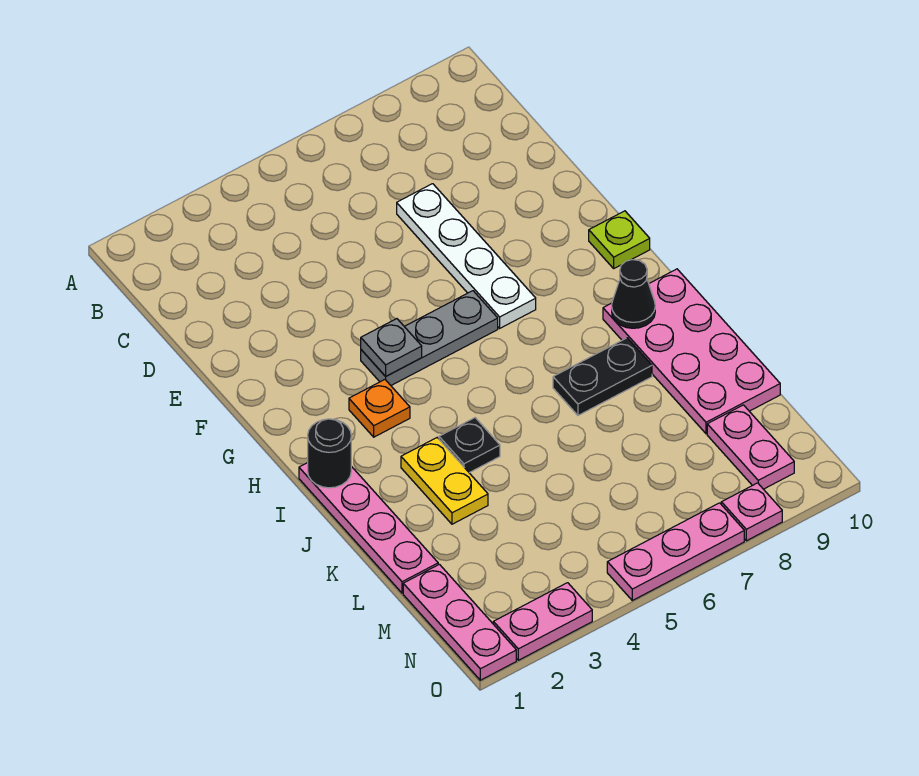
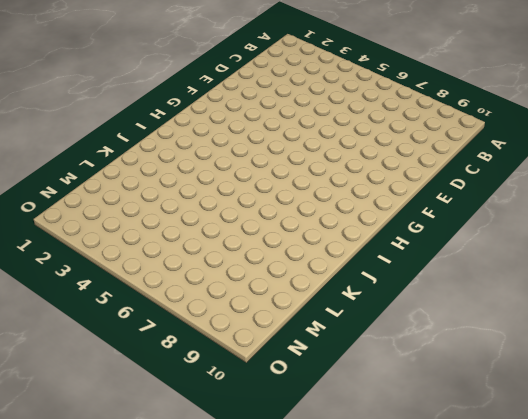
none -> white plate D7:G7 level 1
none -> grey plate G4:G6 level 1
none -> lime plate G10 level 1

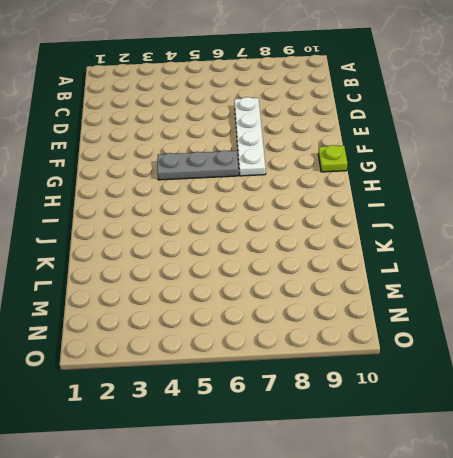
none -> orange plate H3 level 1
none -> pink plate I1:L1 level 1
none -> pink plate I9:L10 level 1

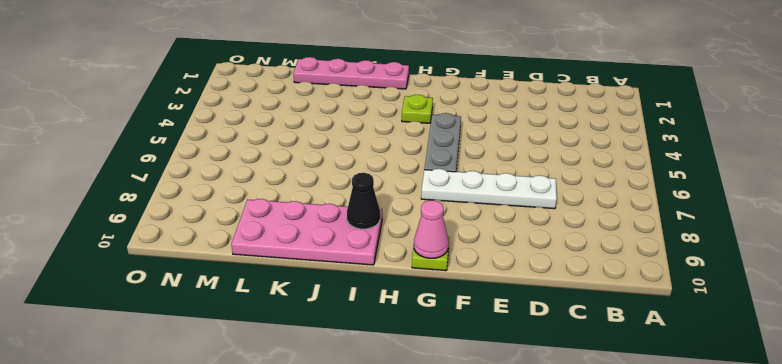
pink cone G10 level 2 -> none
lime plate H3 level 1 -> orange plate H3 level 1
none -> yellow plate J3:K3 level 1
none -> black plate J4 level 1
none -> black plate J7:J8 level 1

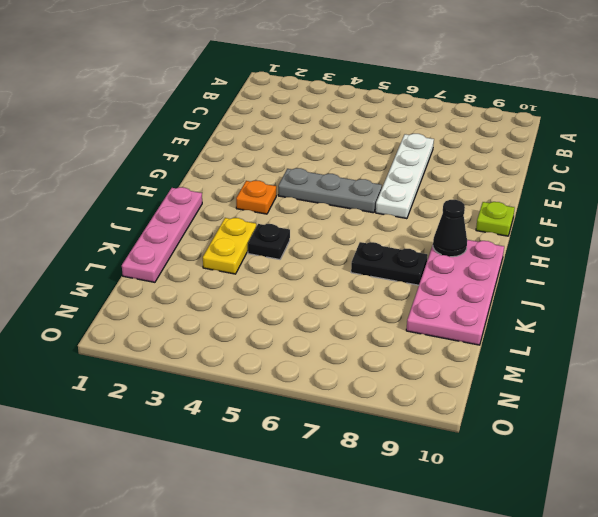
none -> pink plate M1:O1 level 1
none -> pink plate M9:N9 level 1
none -> pink plate O2:O3 level 1

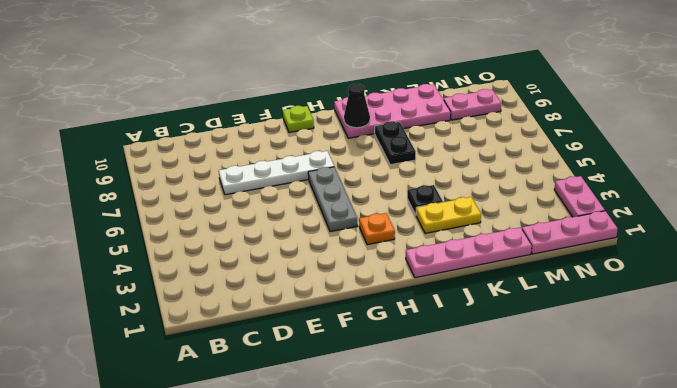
none -> pink plate O5:O7 level 1
none -> pink plate O8 level 1
none -> grey plate G4 level 2

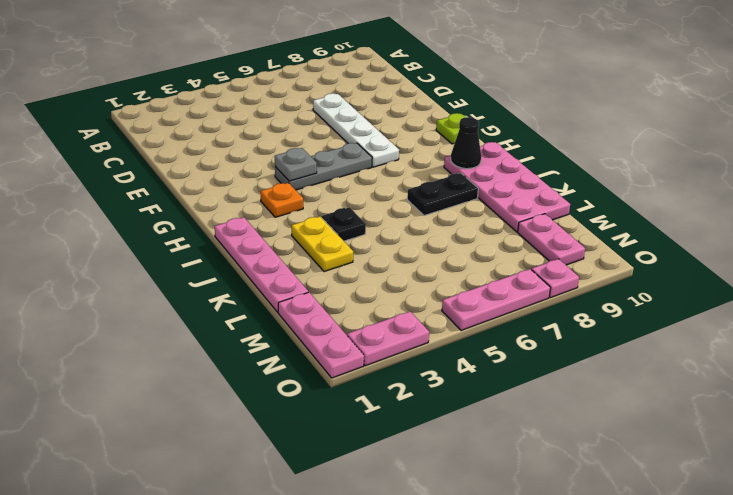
none -> black round brick I1 level 2

